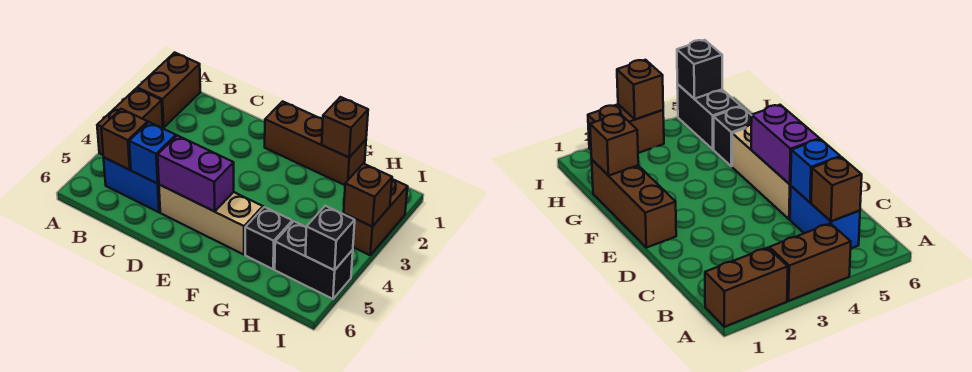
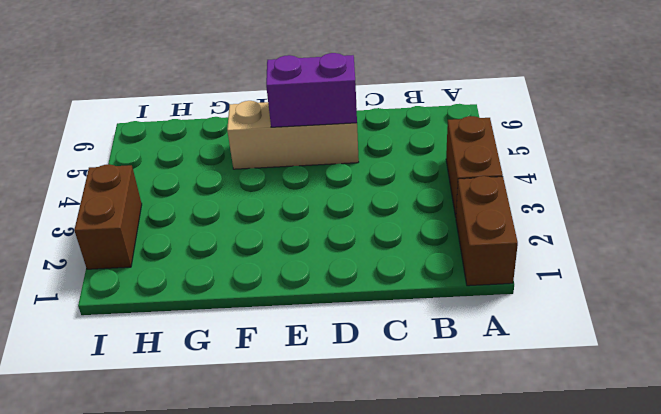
none -> blue brick B5:C5 level 1
none -> brown brick E1:G1 level 1
none -> black brick G5 level 1

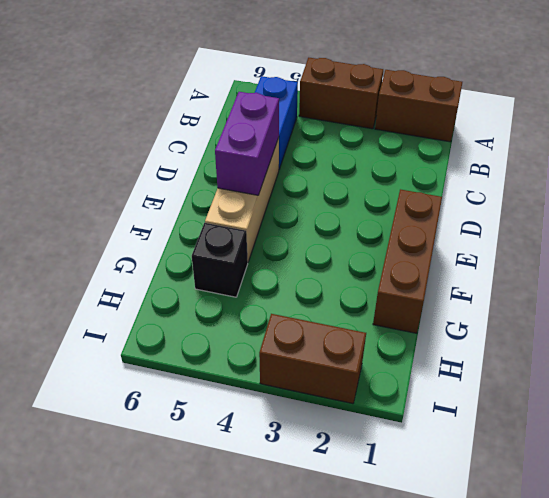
none -> black brick H5:I5 level 1
none -> brown brick B5 level 2
none -> blue brick C5 level 2

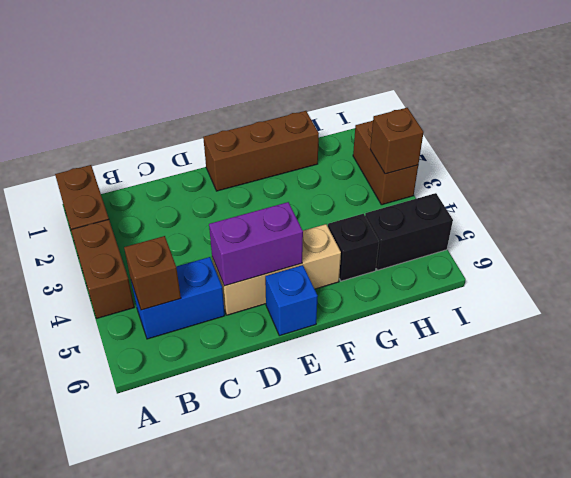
blue brick E6 level 1 -> blue brick C5 level 2
none -> brown brick G1 level 2
none -> black brick I5 level 2

